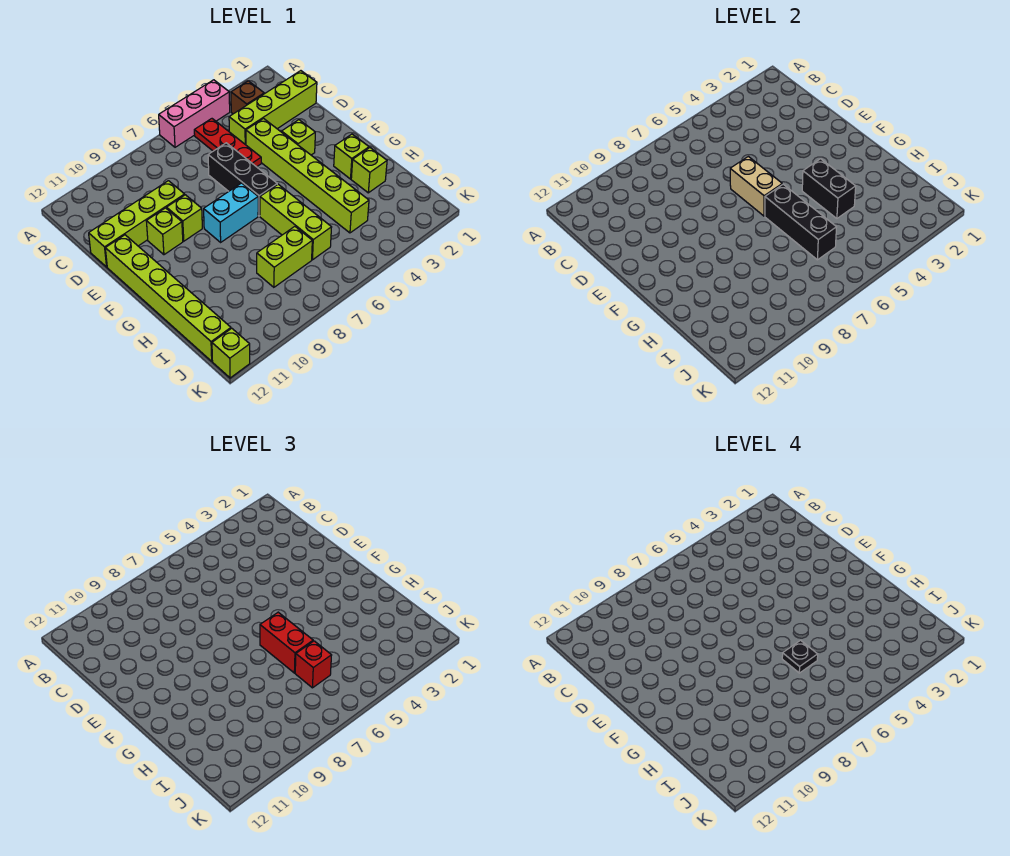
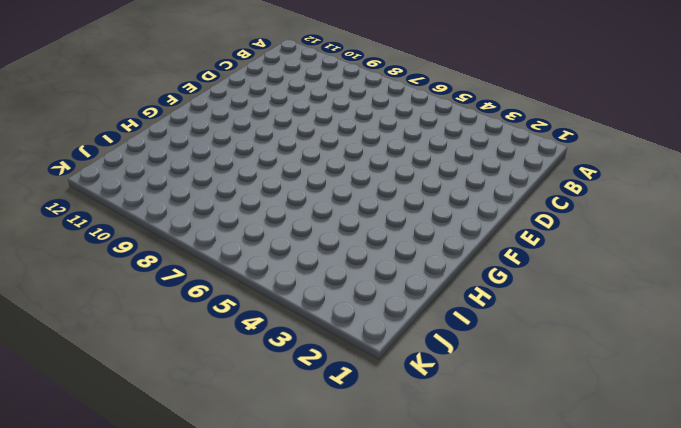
none -> pink brick A4:A6 level 1
none -> brown brick B3 level 1
none -> red plate B5:D5 level 1

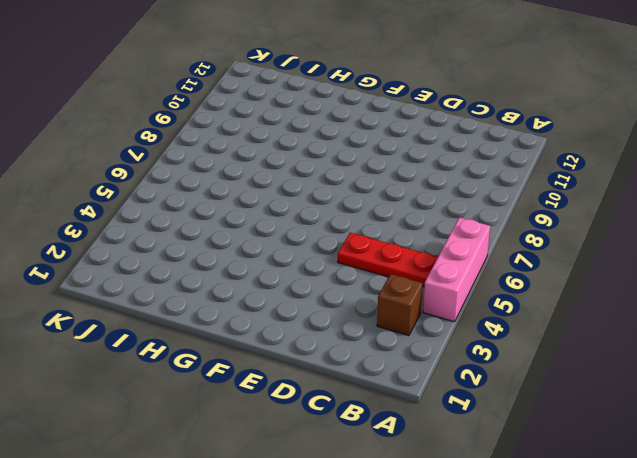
none -> lime brick C1:C4 level 1
none -> lime brick D4:I4 level 1
none -> black brick D6:F6 level 1

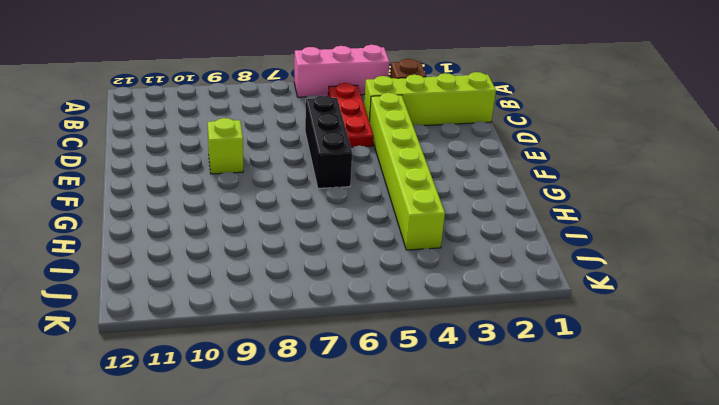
none -> lime brick D9:D12 level 1
none -> lime brick E3 level 1
none -> lime brick E10 level 1

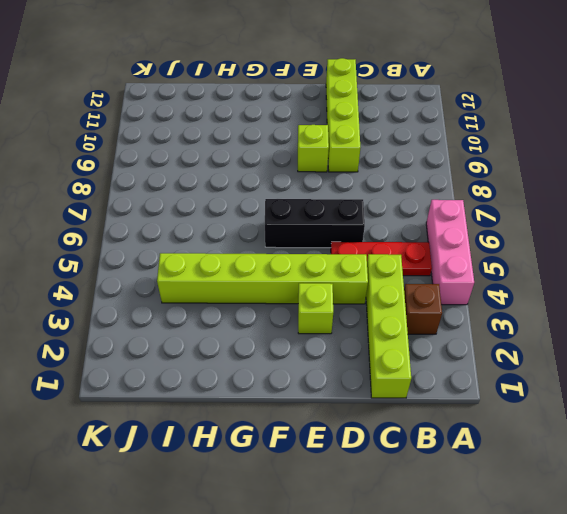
none -> lime brick E10 level 1
none -> lime brick E12:J12 level 1
none -> cyan brick F7:F8 level 1

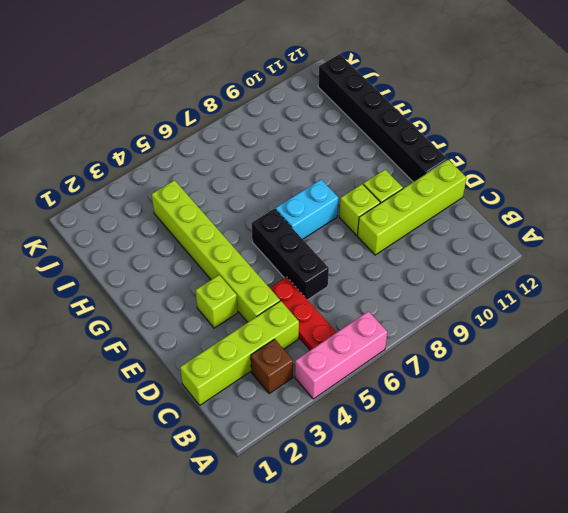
black brick E12:J12 level 1 -> lime brick E12:J12 level 1
none -> lime brick G2 level 1
none -> lime brick G6:I6 level 1
none -> lime brick H2 level 1

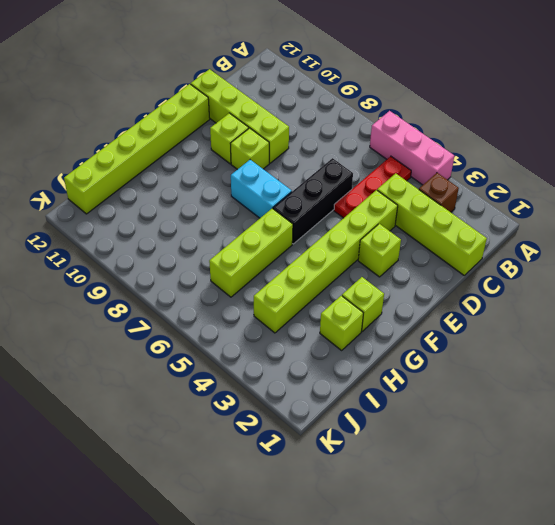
none -> lime brick I7:I8 level 1
none -> lime brick K12 level 1
none -> tan brick E6:F6 level 2

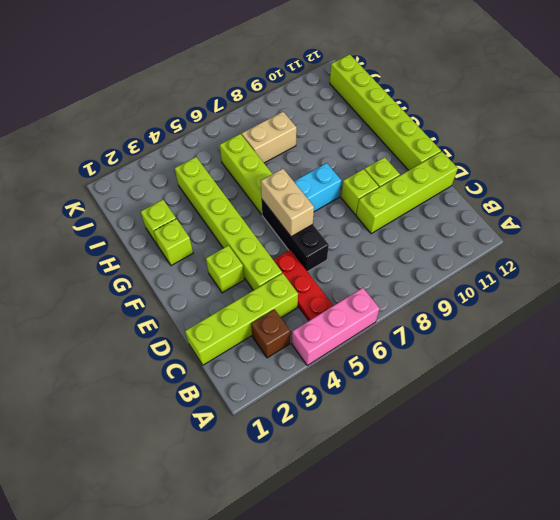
tan brick I7:I8 level 1 -> lime brick I7:I8 level 1
none -> lime brick K12 level 1
none -> black brick G4:H4 level 2
none -> black brick G6:I6 level 2

